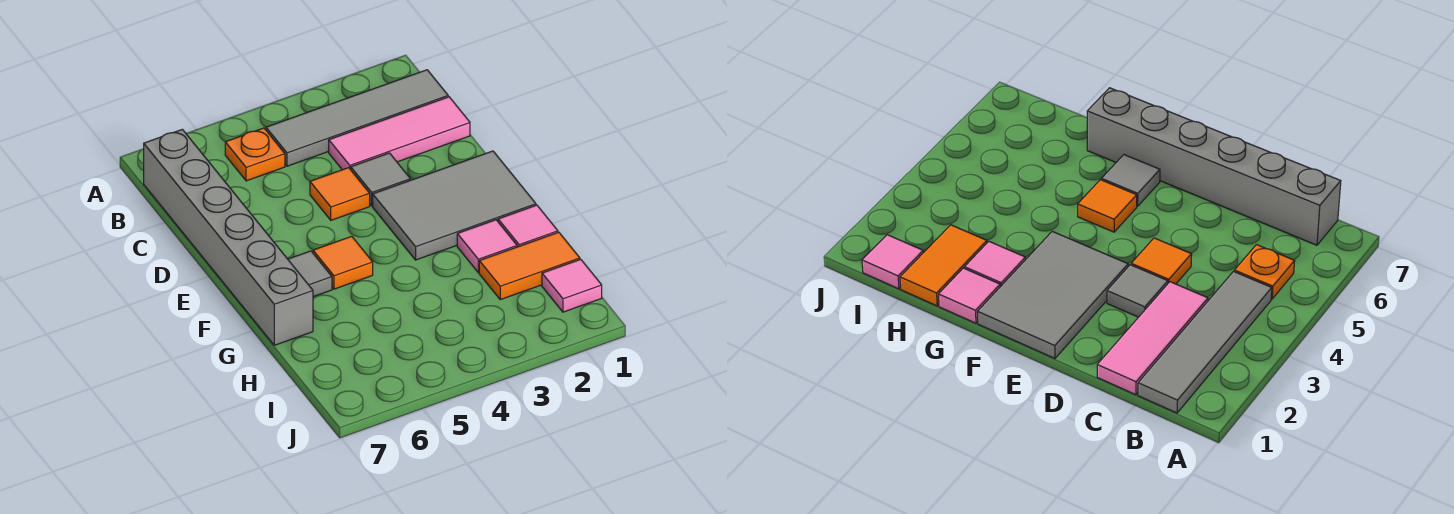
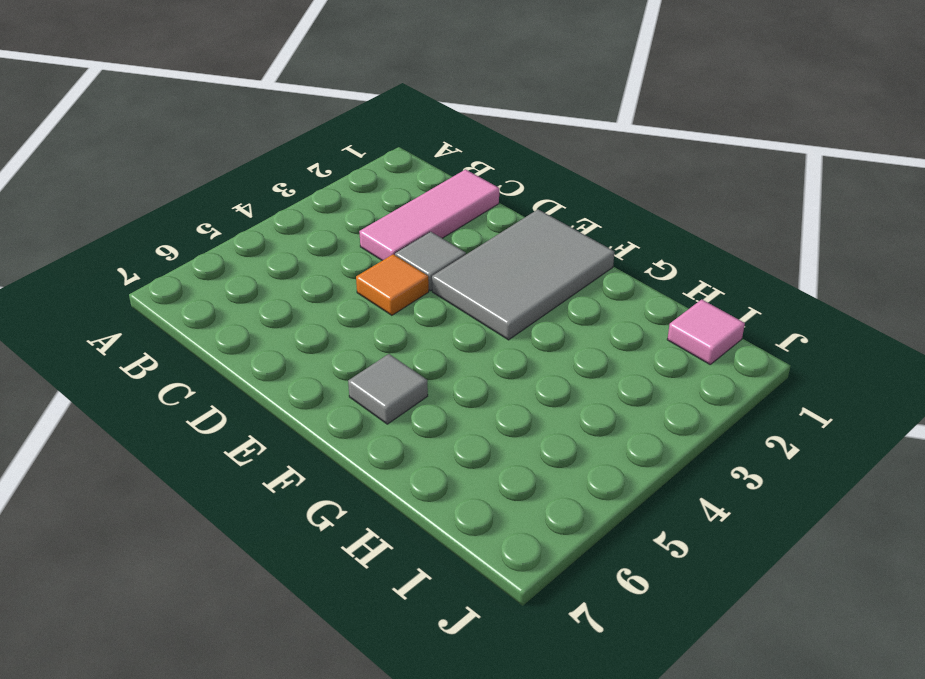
none -> grey tile B1:B4 level 1
none -> orange plate B5 level 1
none -> grey brick B7:G7 level 1

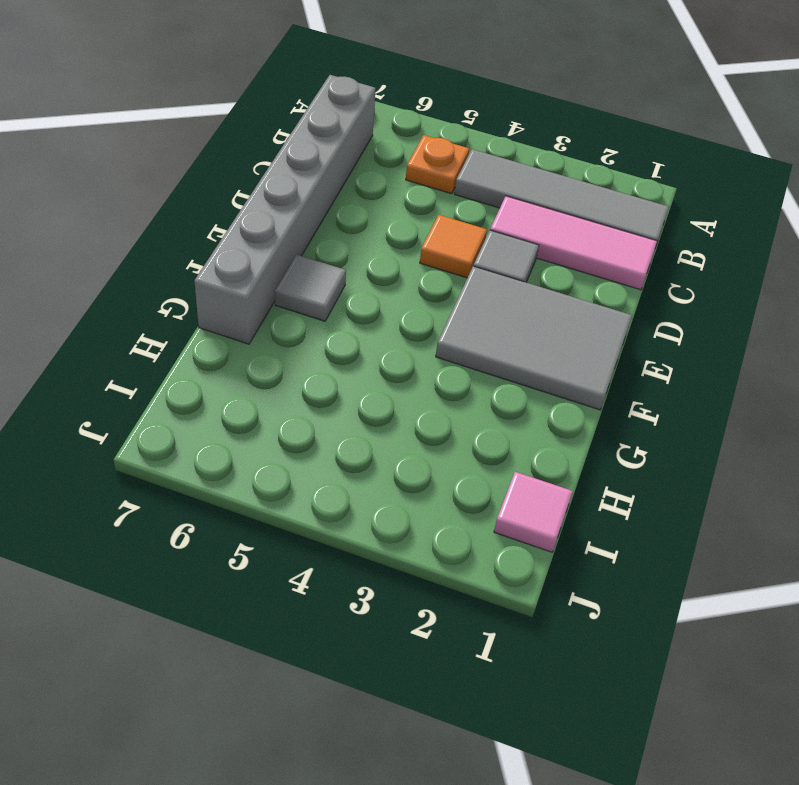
none -> orange tile F5 level 1
none -> pink tile G1 level 1
none -> pink tile G2 level 1

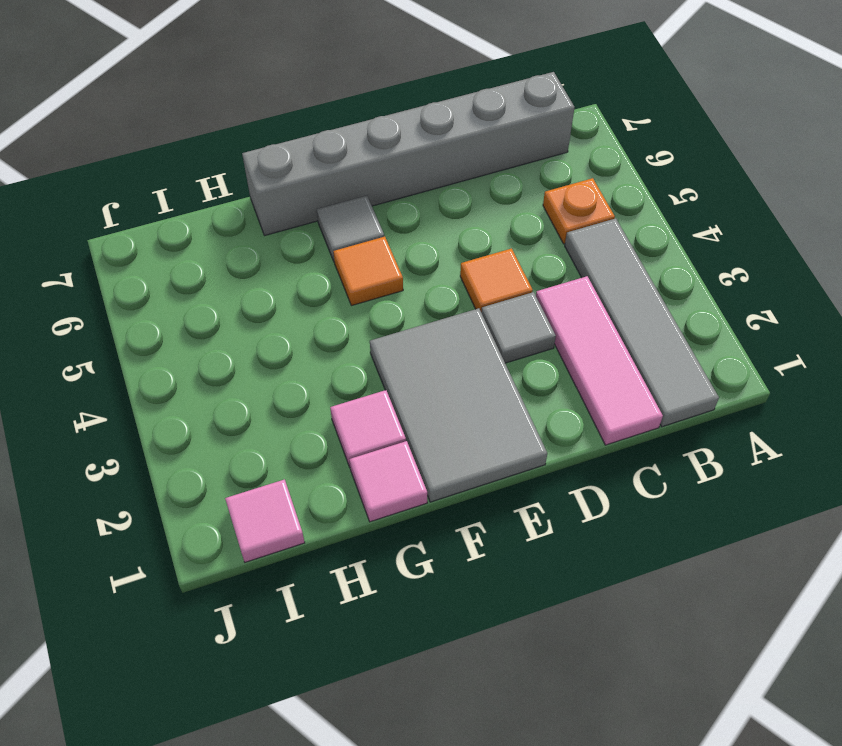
none -> orange tile H1:H2 level 1

